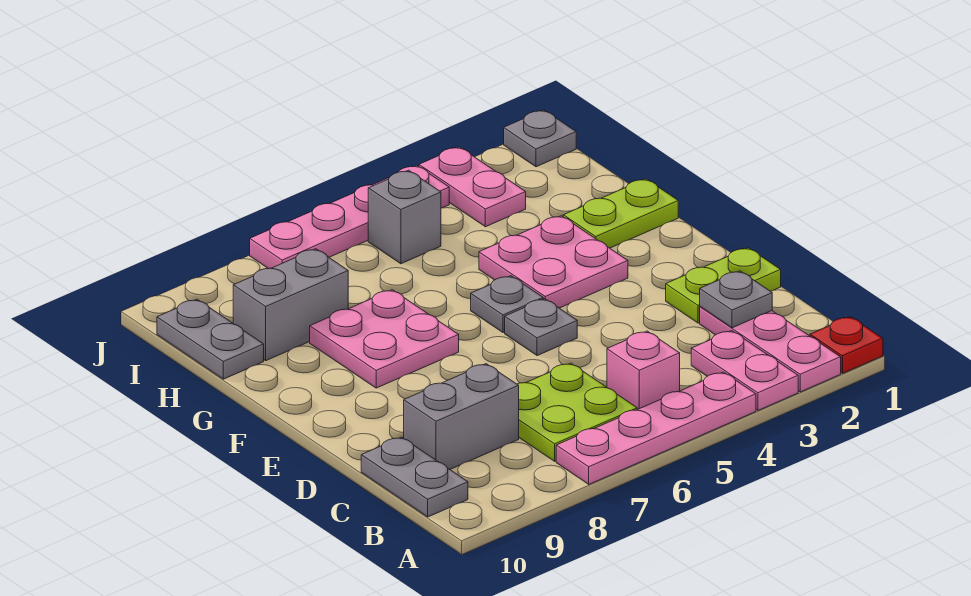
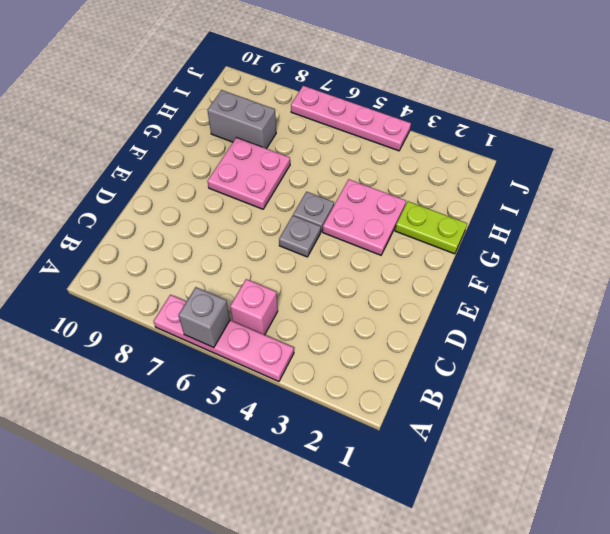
grey brick A6 level 2 -> grey brick I5 level 1
none -> red plate A1 level 1
none -> pink plate A2:C2 level 1
none -> pink plate A3:B3 level 1

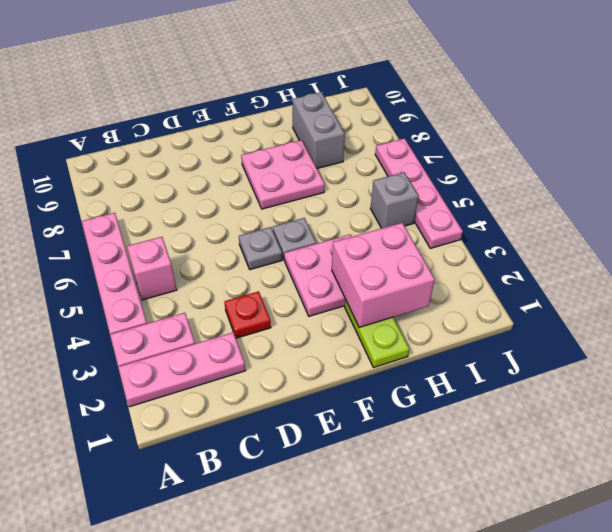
red plate D3 level 1 -> red plate A1 level 1
pink brick G2:H3 level 2 -> none
none -> lime plate B6:C7 level 1
none -> grey plate B10:C10 level 1
none -> grey brick C8:C9 level 1

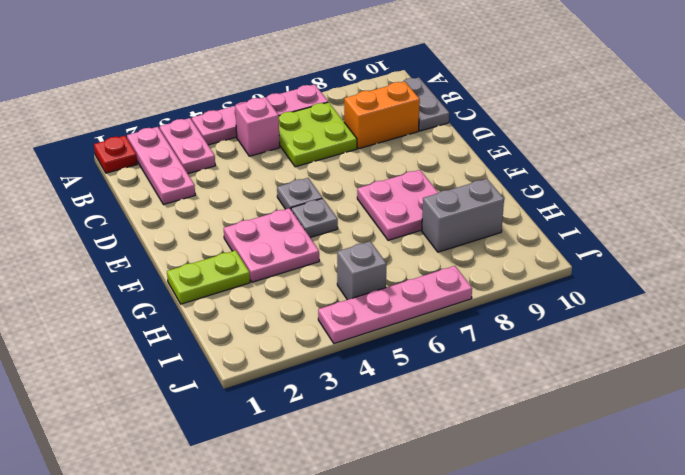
orange brick C8:C9 level 1 -> grey brick C8:C9 level 1
none -> lime plate D1:D2 level 1
none -> grey plate H10:I10 level 1
none -> pink plate I3:J3 level 1

